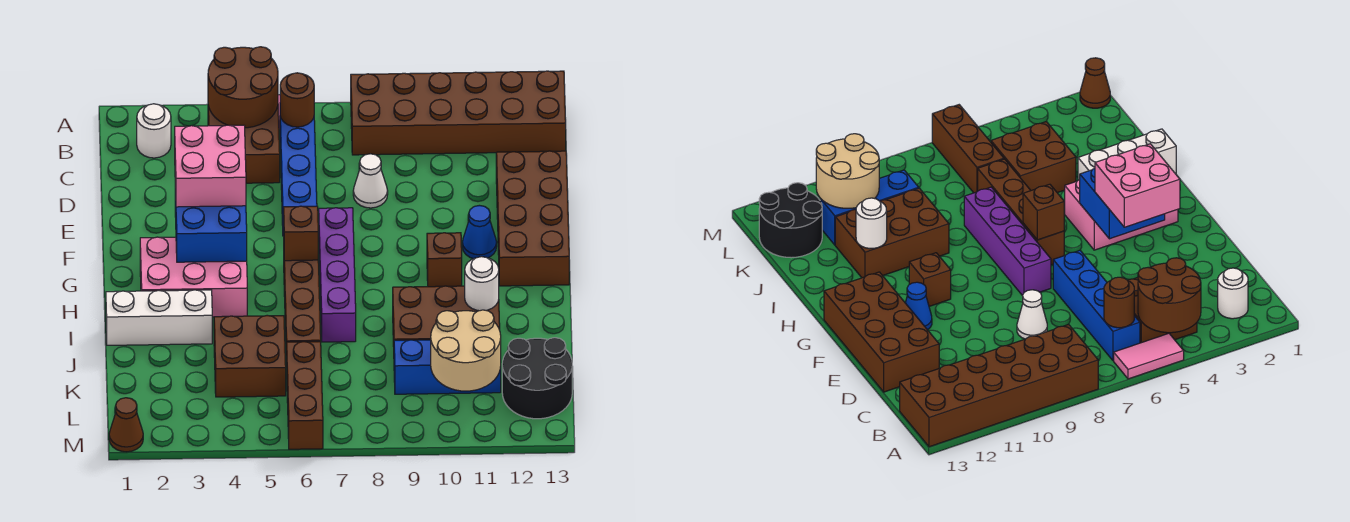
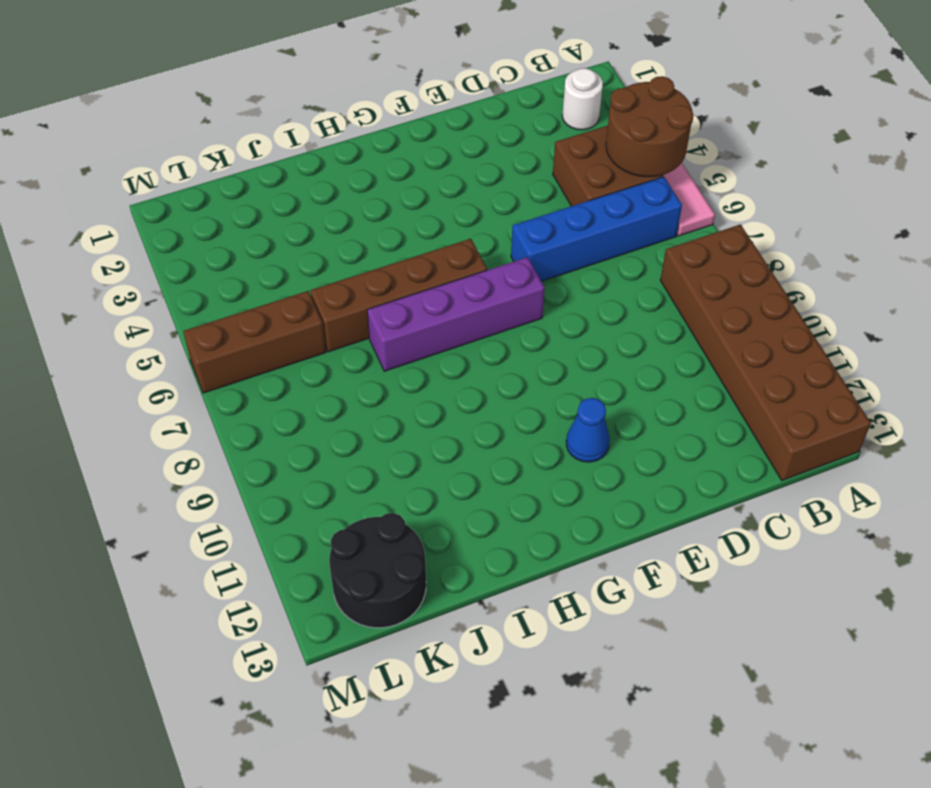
none -> white cone D8 level 1
none -> brown brick D12:G13 level 1
none -> pink brick G2:H4 level 1

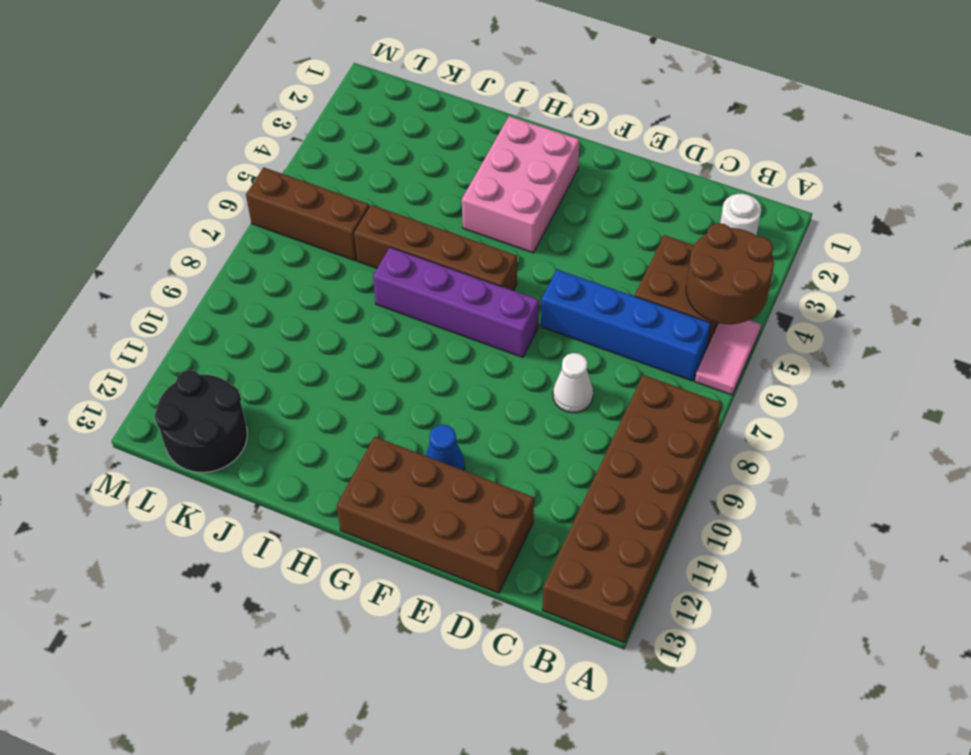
none -> brown brick G10 level 1
none -> white brick I1:I3 level 1
none -> brown brick I9:J11 level 1

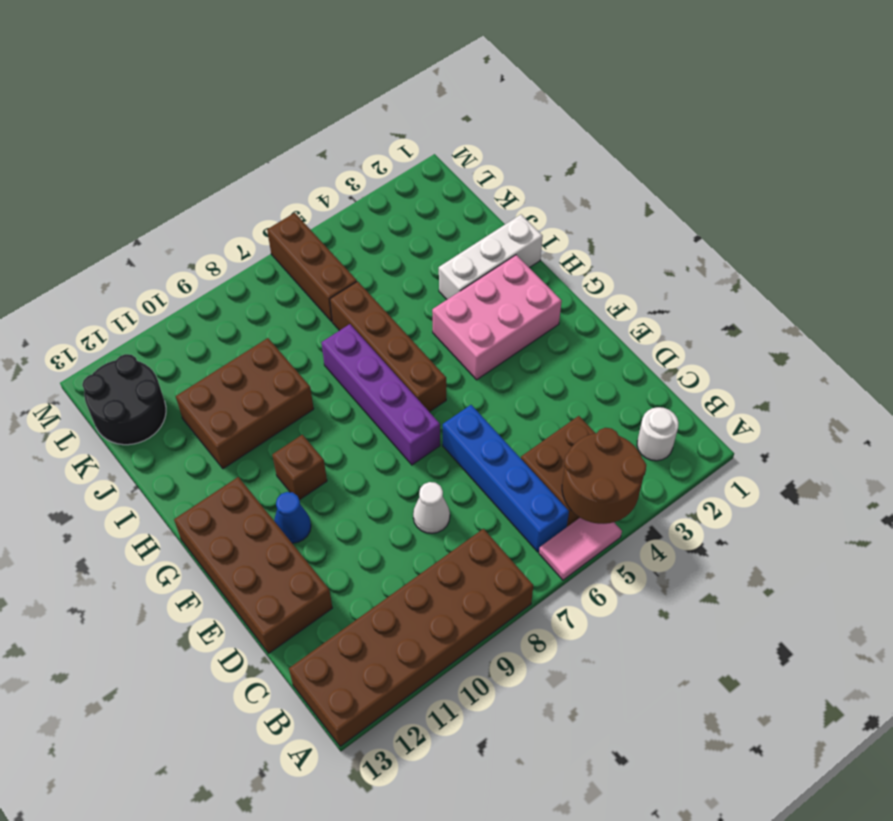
none -> brown brick J4:K5 level 1
none -> blue brick K9:K11 level 1
none -> brown cone M1 level 1

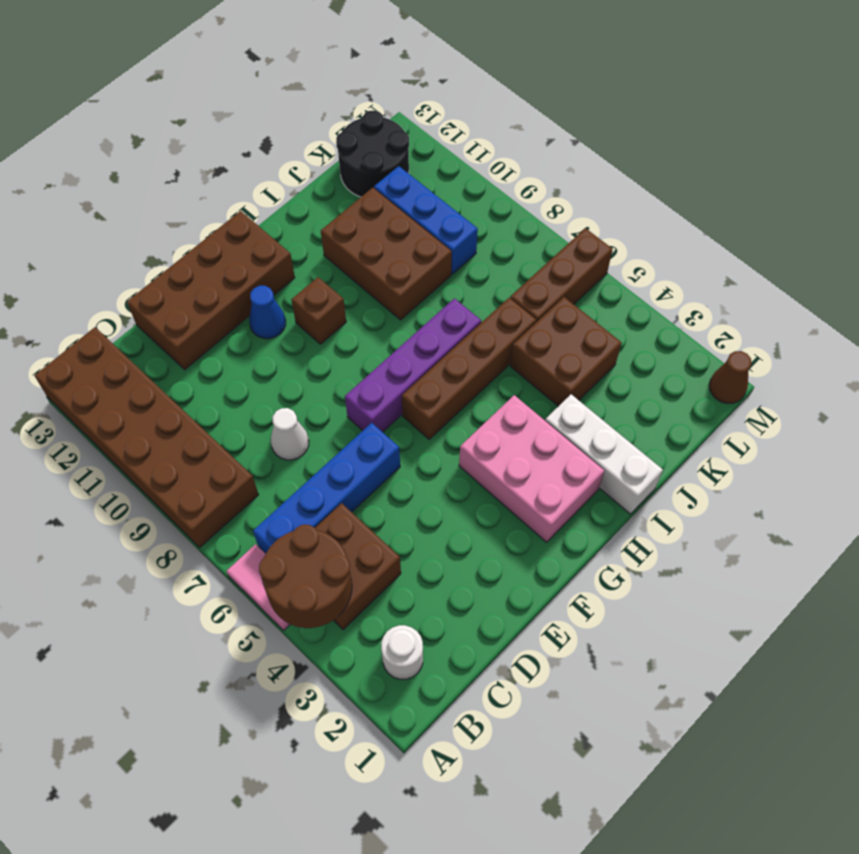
none -> brown round brick B6 level 2
none -> blue brick F3:G4 level 2
none -> brown brick G6 level 2

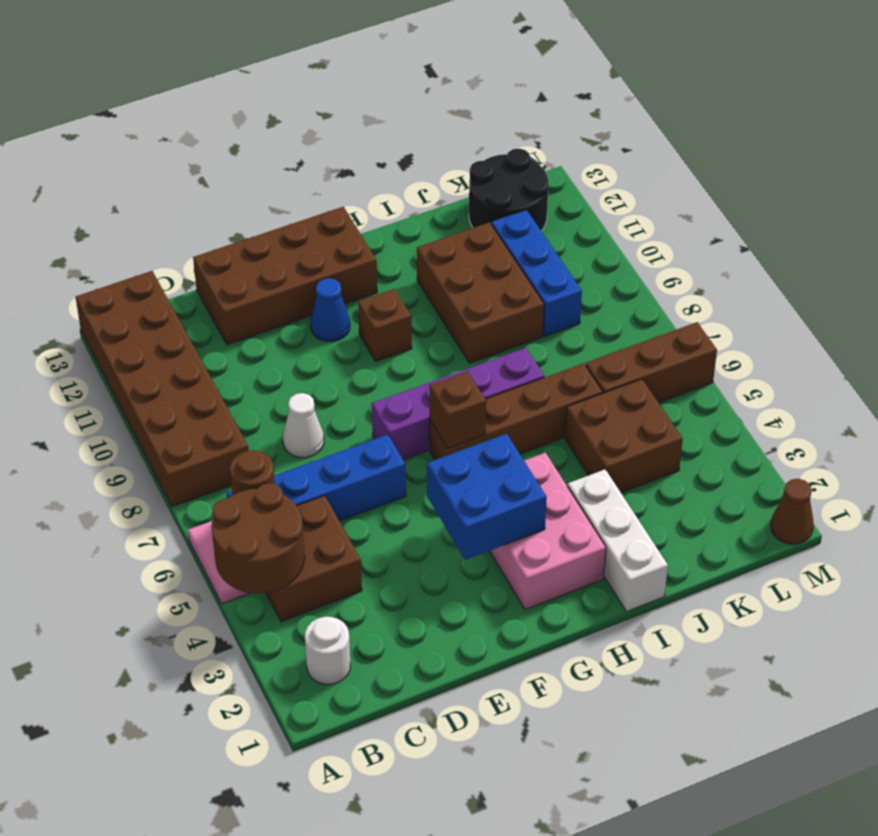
none -> white round brick I11 level 2
none -> tan round brick K10:L11 level 2
none -> pink brick E3:F4 level 3

